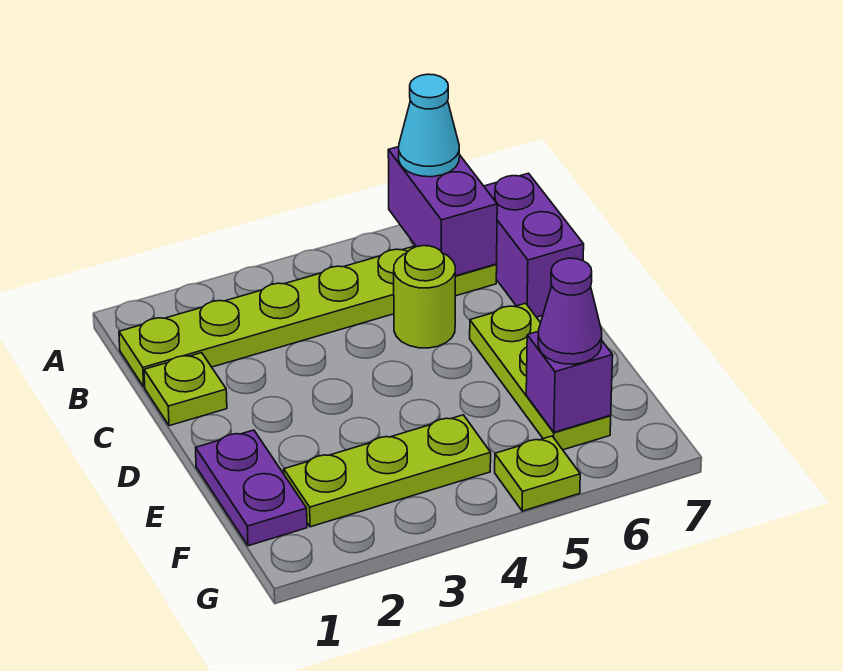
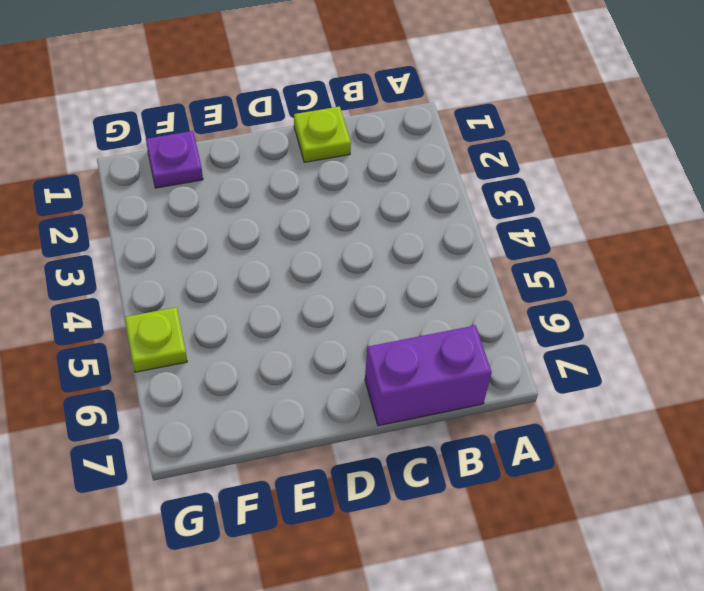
purple plate F1 level 1 -> purple plate E1:F1 level 1
none -> lime plate B1:B6 level 1
none -> lime round brick C5 level 1
none -> lime plate D6:F6 level 1

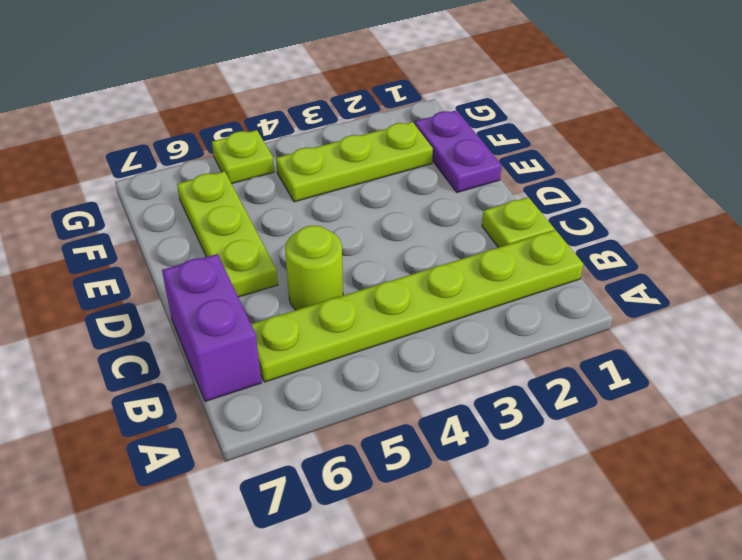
none -> purple brick A6:B6 level 2
none -> purple brick F6 level 2
none -> cyan cone A6 level 3

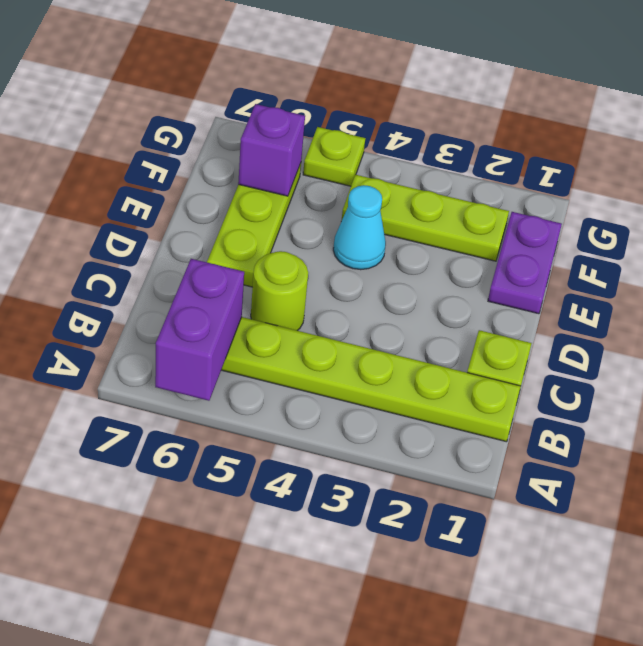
cyan cone E4 level 1 -> cyan cone A6 level 3
none -> purple brick B7:C7 level 1
none -> purple cone F6 level 3

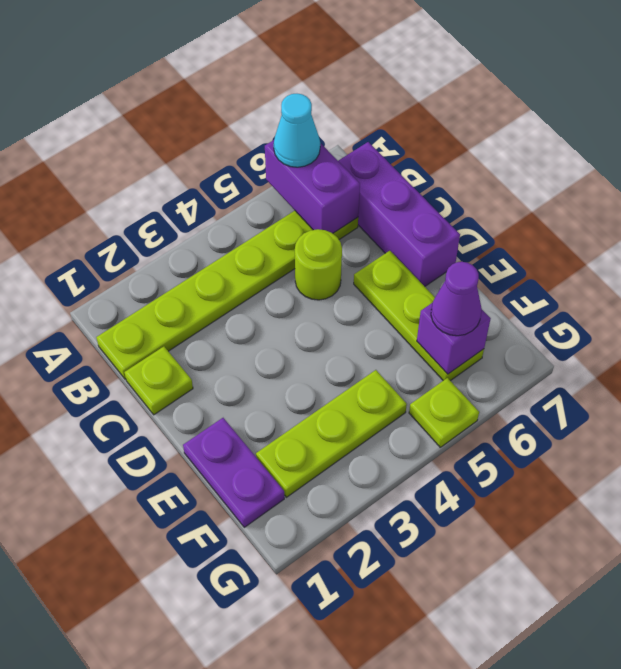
purple brick B7:D7 level 1 -> purple brick B7:C7 level 1

